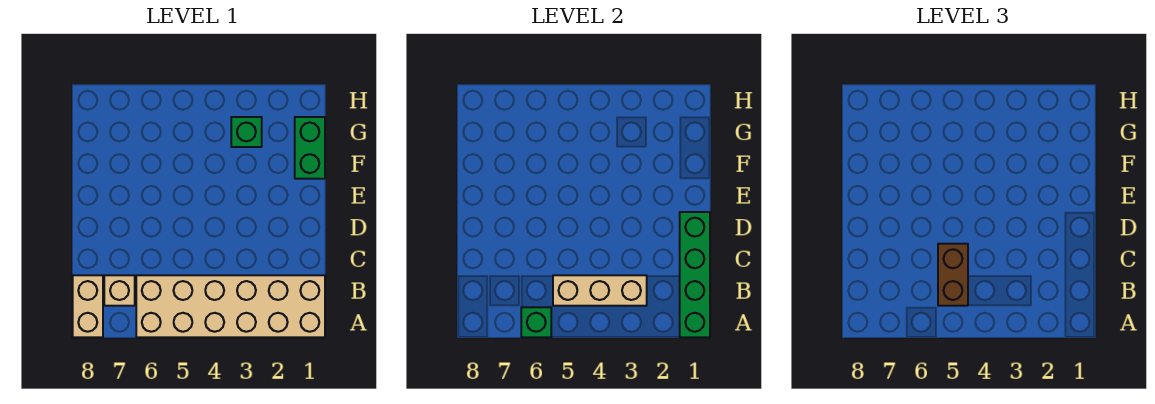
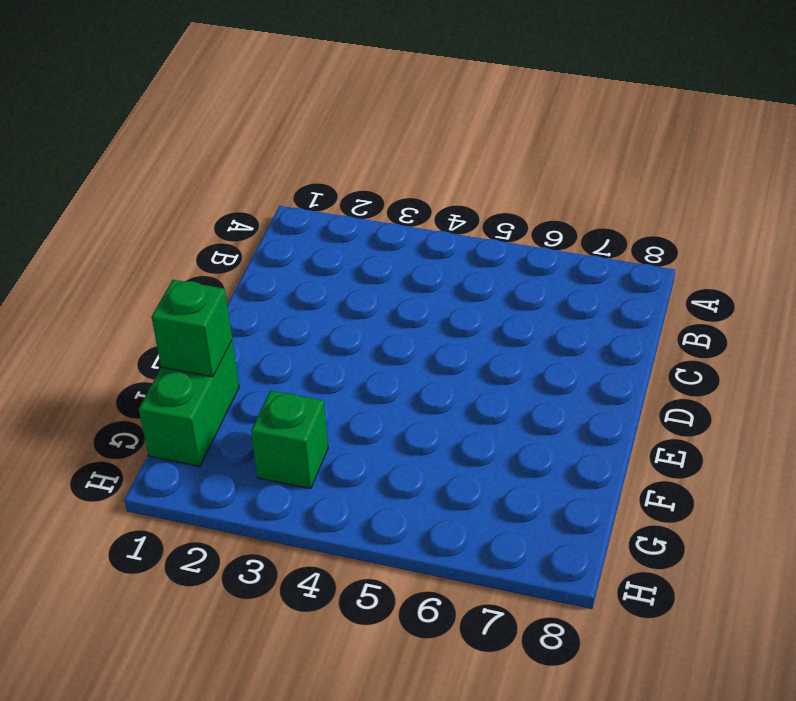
green brick F1 level 2 -> green brick A6 level 2
none -> tan brick A1:B6 level 1
none -> tan brick A8:B8 level 1

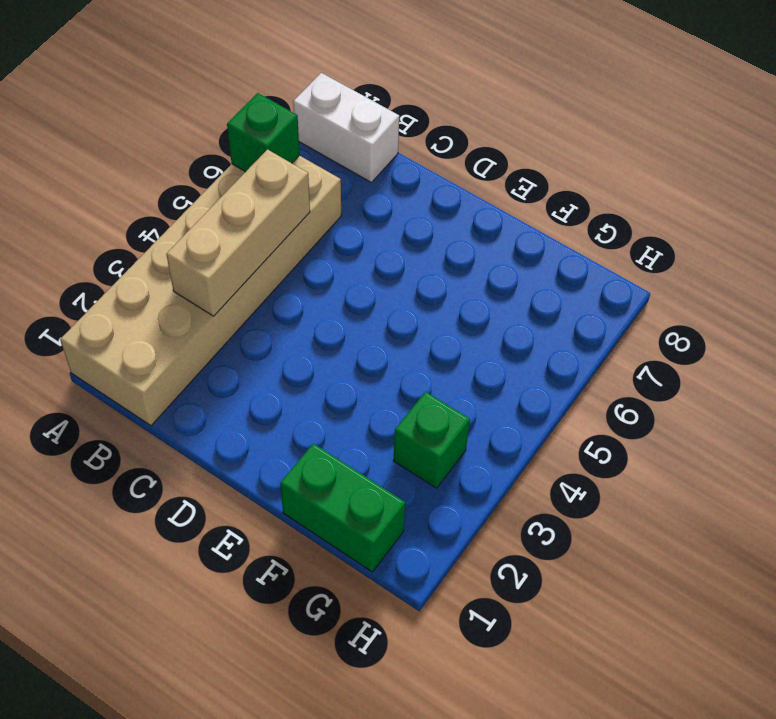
white brick A8:B8 level 1 -> tan brick A8:B8 level 1
none -> tan brick B7 level 1
none -> green brick A1:D1 level 2

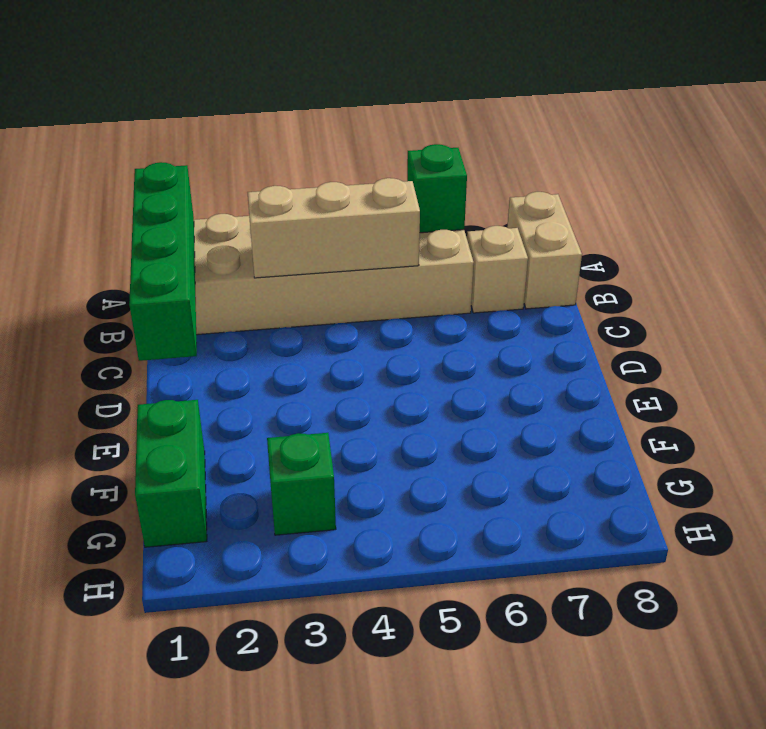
none -> brown brick B5:C5 level 3

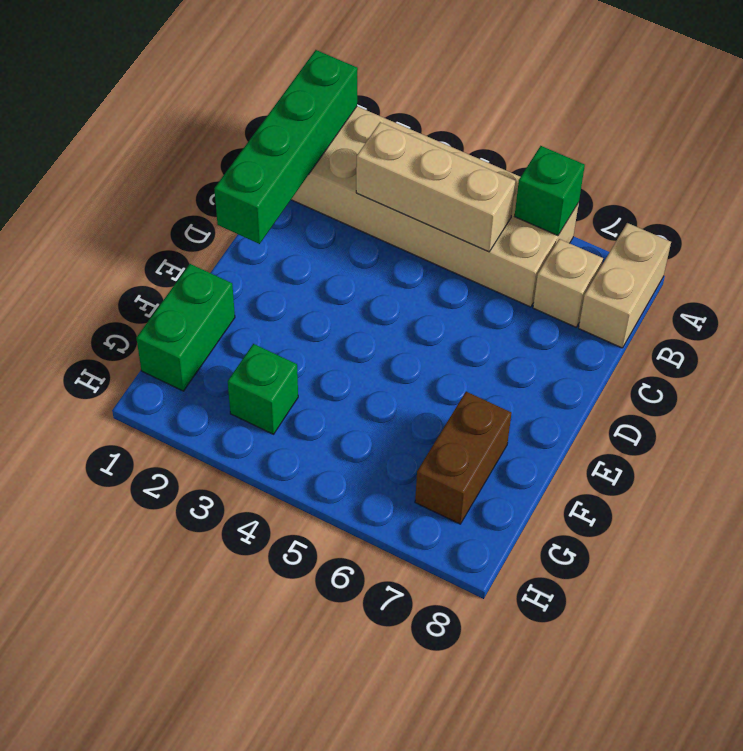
brown brick F7:G7 level 1 -> brown brick B5:C5 level 3

